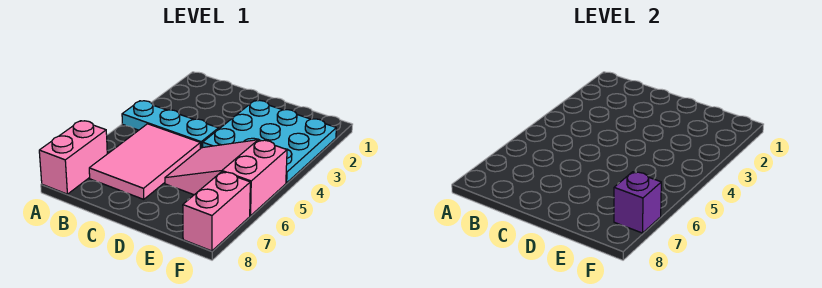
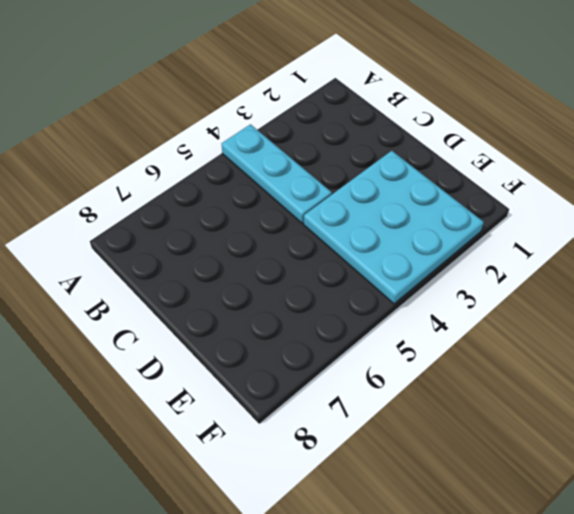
none -> pink brick A7:A8 level 1
none -> pink tile B5:C7 level 1

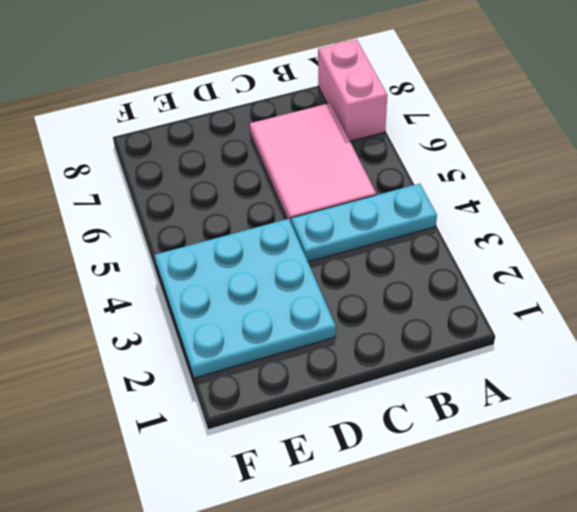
none -> pink slope D5:F6 level 1 top F
none -> pink brick F7:F8 level 1

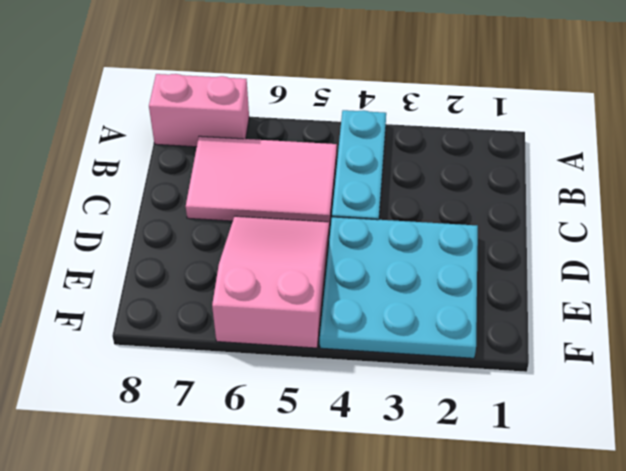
none -> pink brick F7:F8 level 1
none -> purple brick F7 level 2

